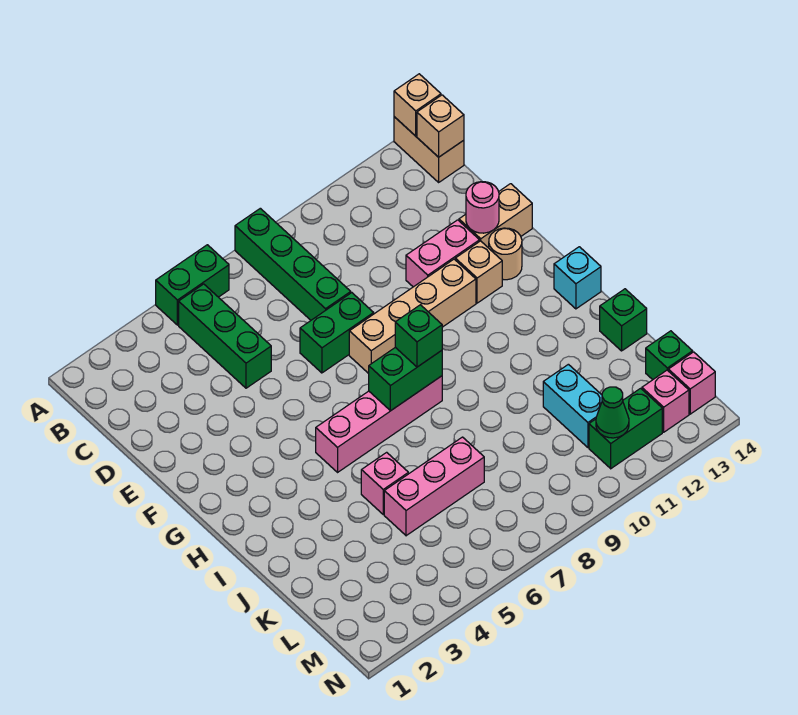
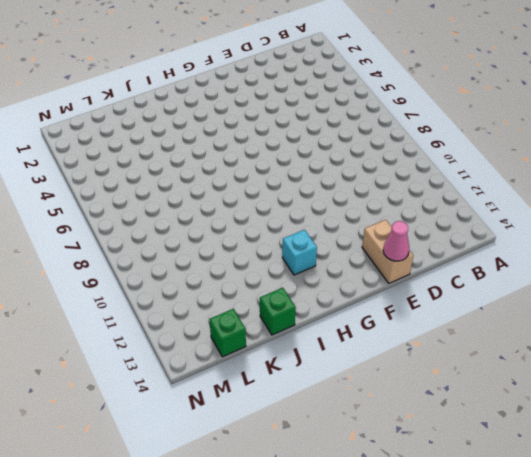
pink cone E14 level 2 -> none
cyan brick H12 level 1 -> cyan brick H14 level 1
none -> green brick A5:A6 level 1
none -> green brick A8:D8 level 1
none -> tan brick A14:B14 level 1

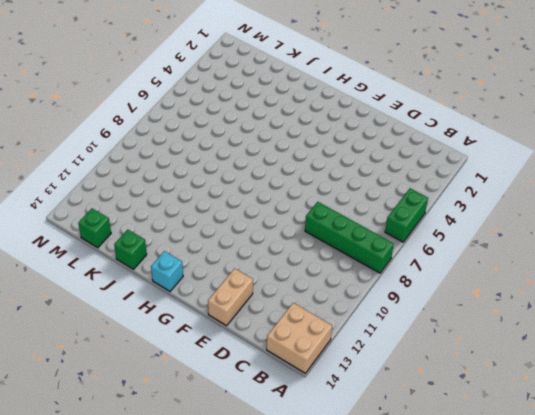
tan brick A13:B14 level 1 -> tan brick A14:B14 level 1
none -> green brick B5:D5 level 1
none -> green brick E7:E8 level 1
none -> pink brick E11:E12 level 1

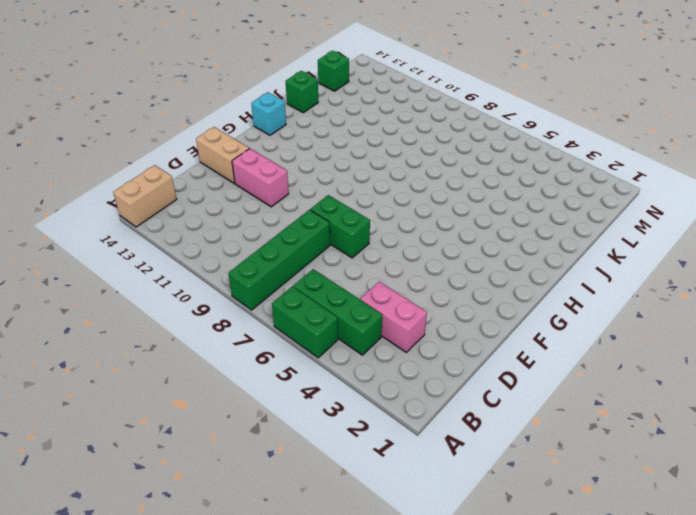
green brick B4:B6 level 1 -> green brick B5:D5 level 1
pink brick C3:C4 level 1 -> none
none -> tan brick F8:F11 level 1
none -> tan brick F12 level 1
none -> tan round brick F13 level 1

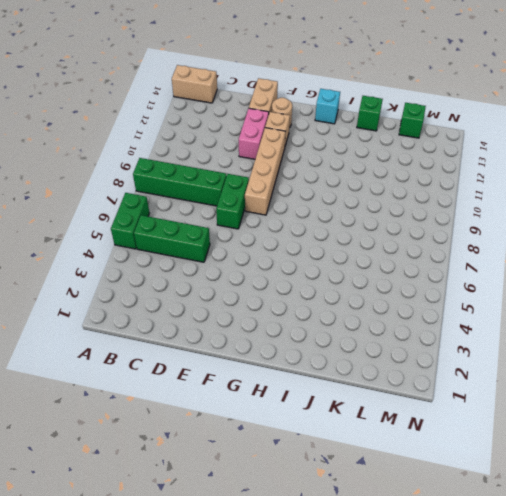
none -> pink brick H5:H8 level 1
none -> pink brick J5 level 1
none -> pink brick K5:K7 level 1

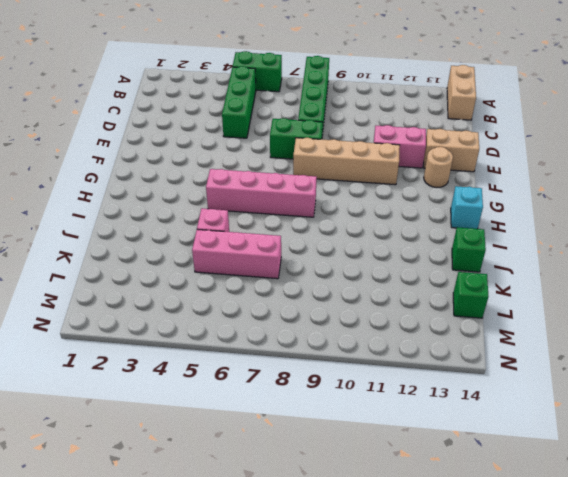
none -> tan brick F12 level 1
none -> cyan brick K11:L11 level 1
none -> green brick M11:M12 level 1

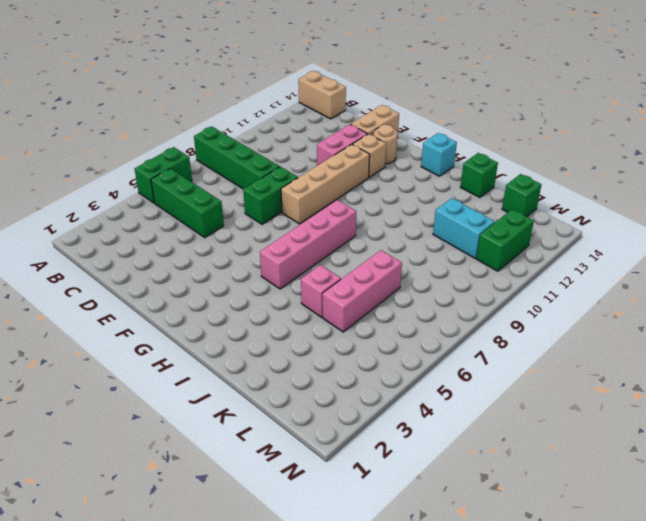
none -> pink brick M13 level 1
none -> pink brick M14 level 1
none -> tan brick A14 level 2

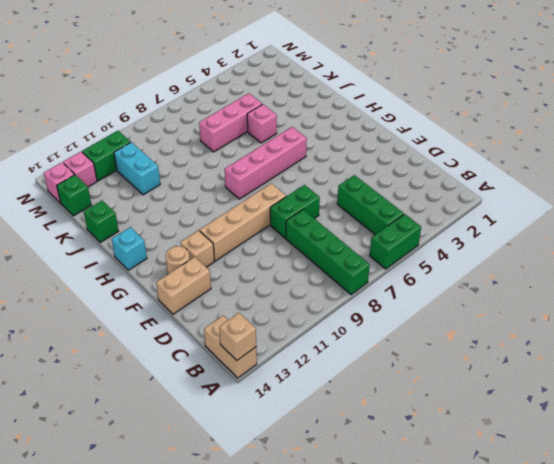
none -> pink brick E11:E12 level 1
none -> tan brick B14 level 2
none -> pink round brick E13 level 2

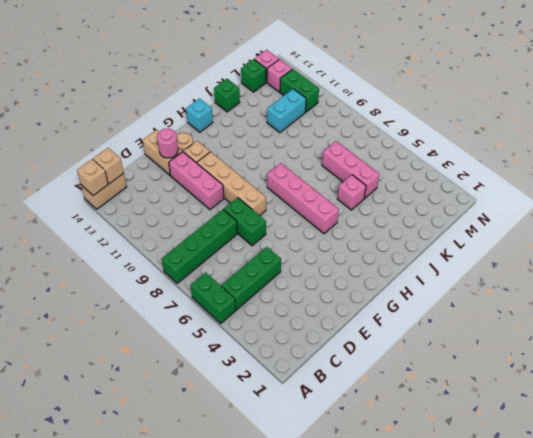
pink brick E10:E12 level 1 -> pink brick E11:E12 level 1
none -> green brick H7:H8 level 2
none -> green cone M11 level 2
none -> green brick H8 level 3

